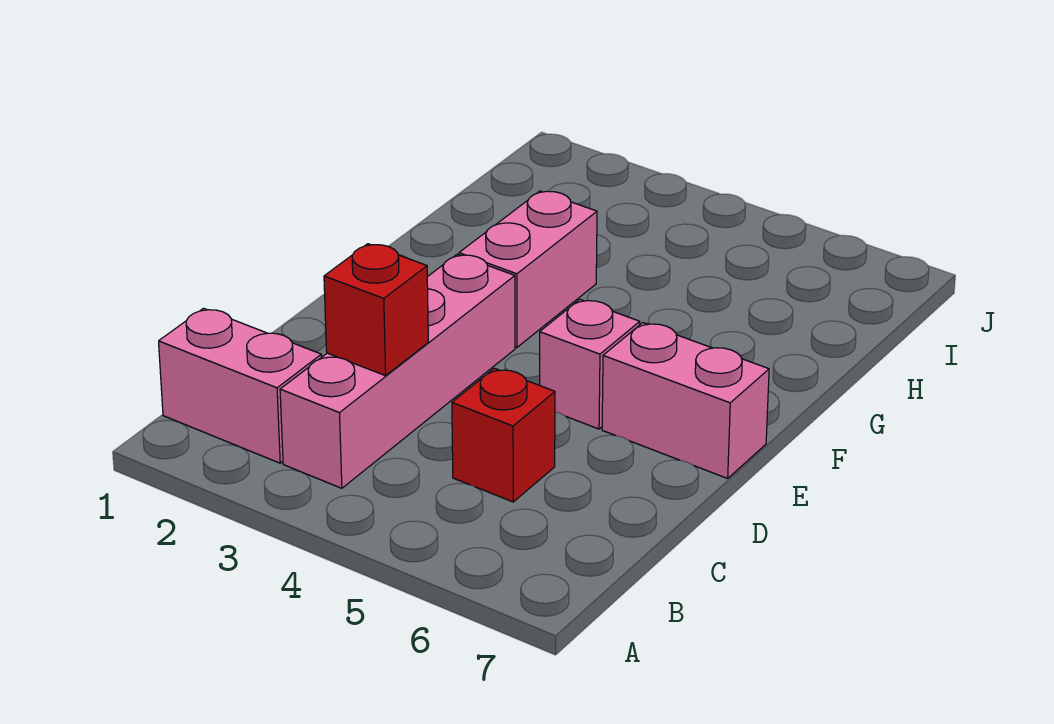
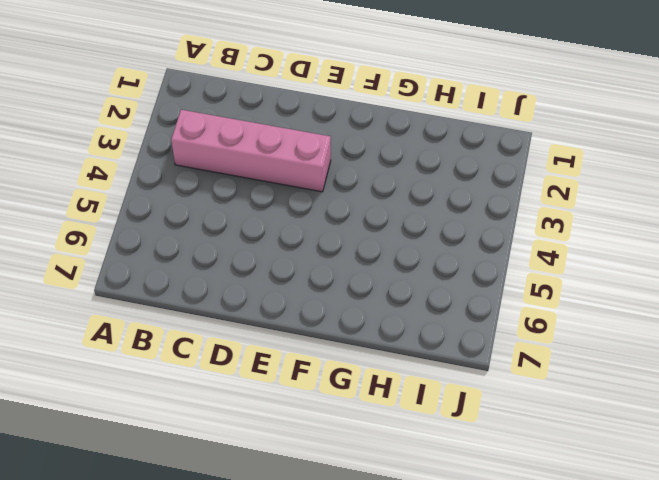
none -> pink brick B1:B2 level 1
none -> red brick C5 level 1

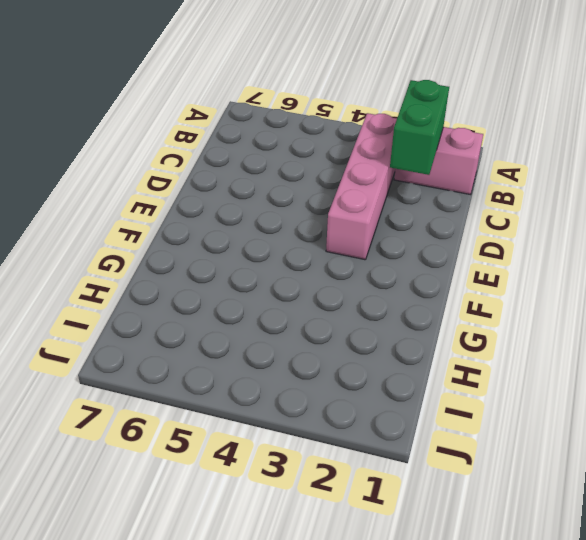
green brick B2:C2 level 2 -> none
none -> red brick C5 level 1
none -> pink brick E5 level 1

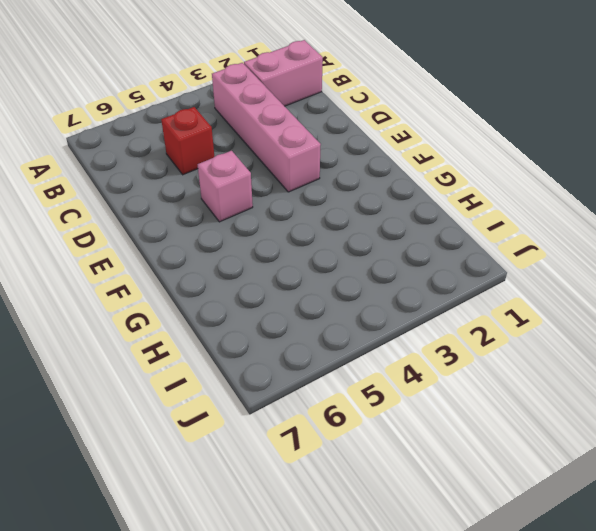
none -> pink brick E6:E7 level 1
none -> pink brick F3:G3 level 1

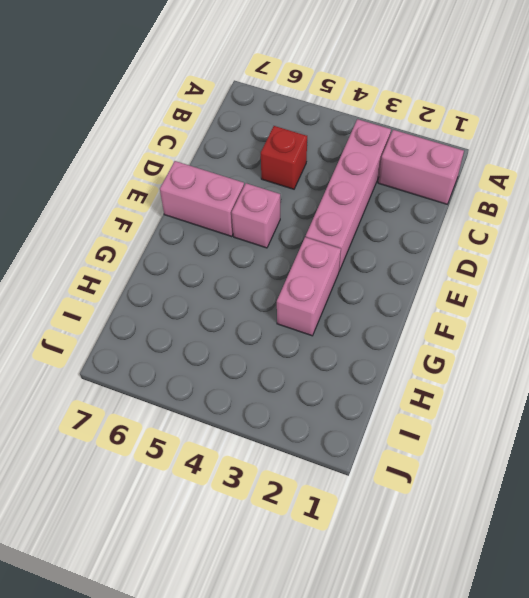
none -> red brick C3 level 2

